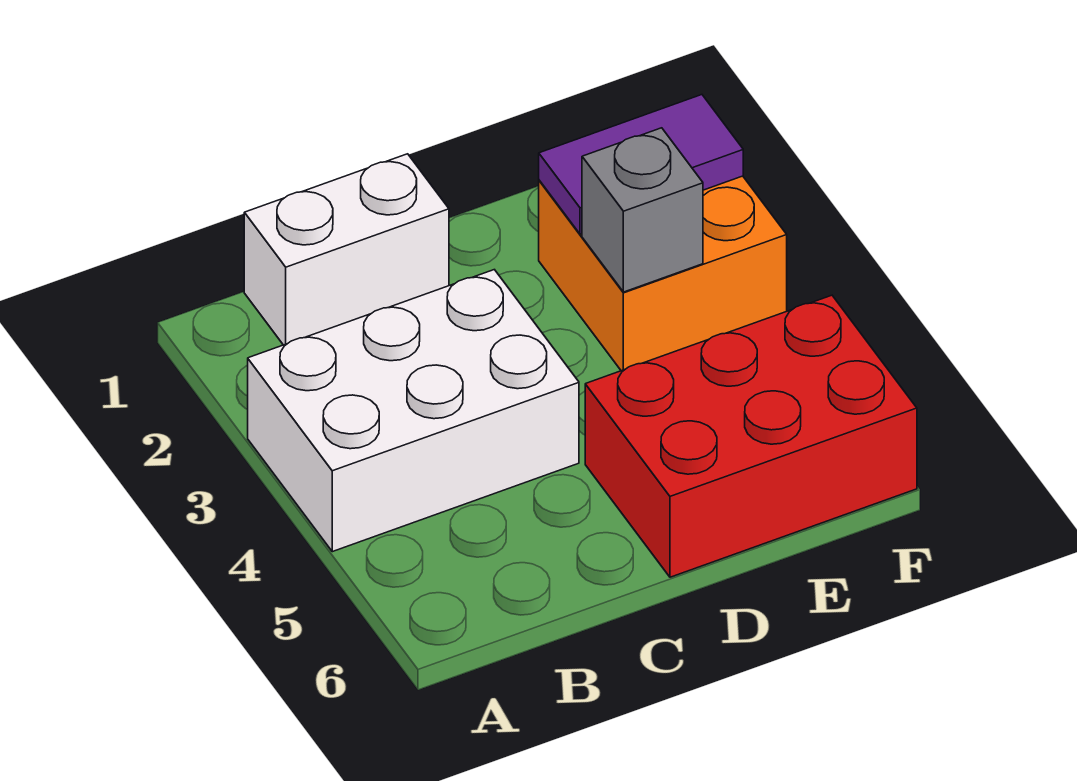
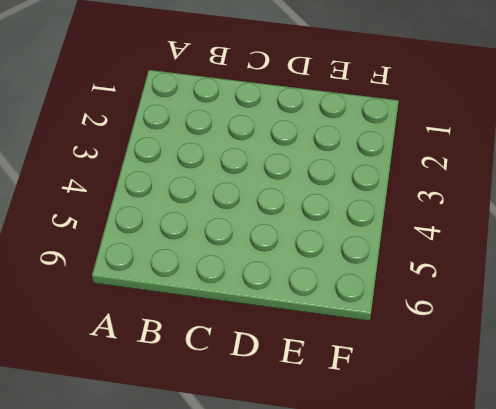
none -> white brick A3:C4 level 1
none -> white brick B1:C1 level 1

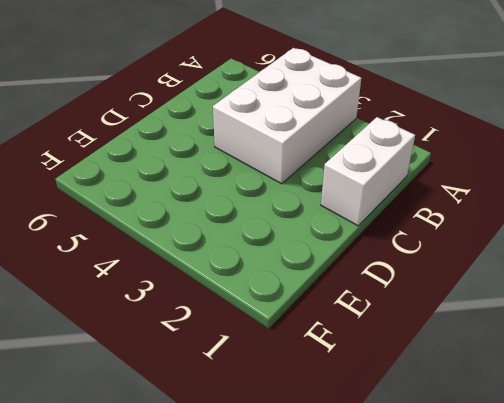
none -> red brick D5:F6 level 1
none -> orange brick E2:F3 level 1

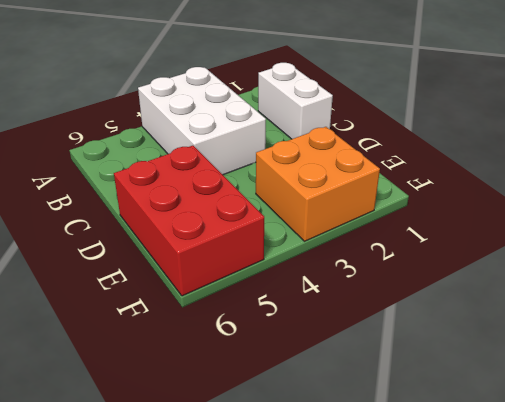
none -> purple tile E2:F2 level 2
none -> grey brick E3 level 2

